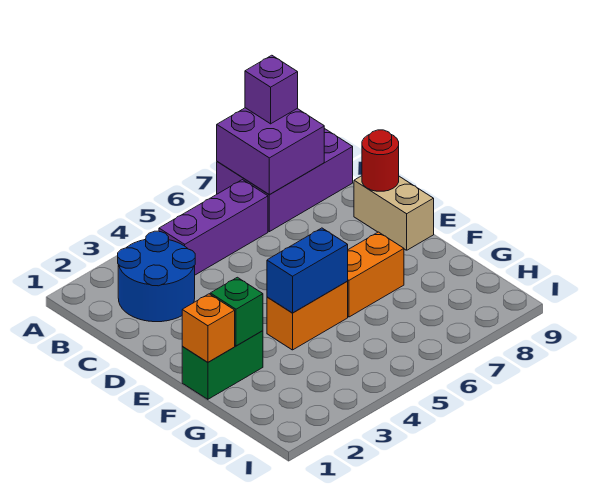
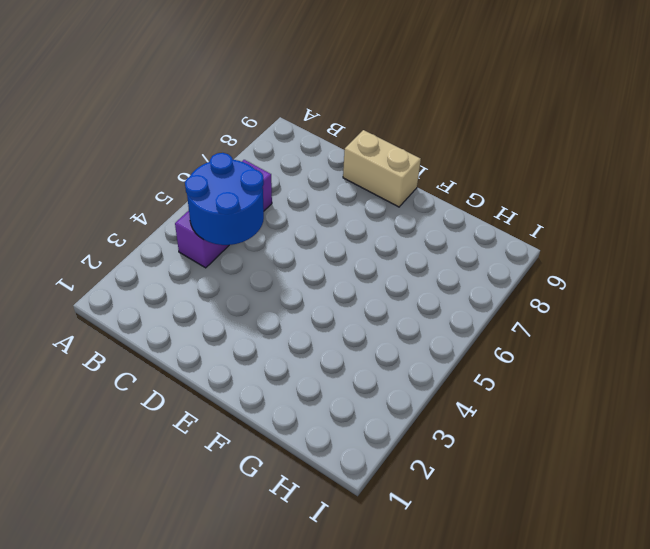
blue round brick B4:C5 level 2 -> blue round brick B2:C3 level 1
none -> purple brick A7:B9 level 1
none -> green brick F1:F2 level 1
none -> orange brick F4:F5 level 1

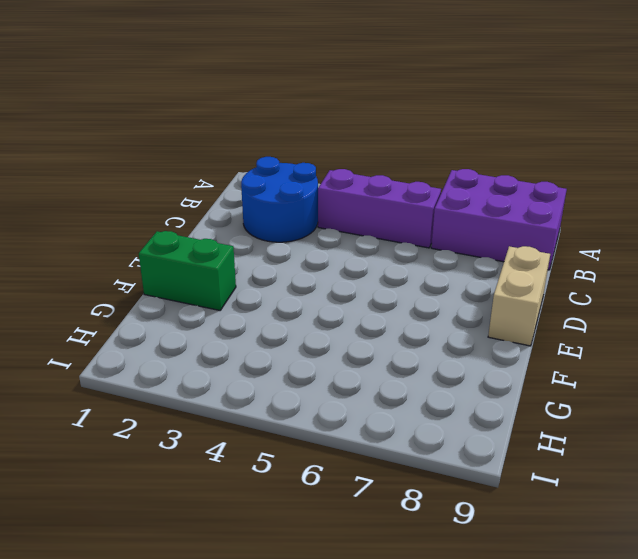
none -> orange brick F4:F5 level 1
none -> orange brick F6:F7 level 1
none -> purple brick A7:B8 level 2

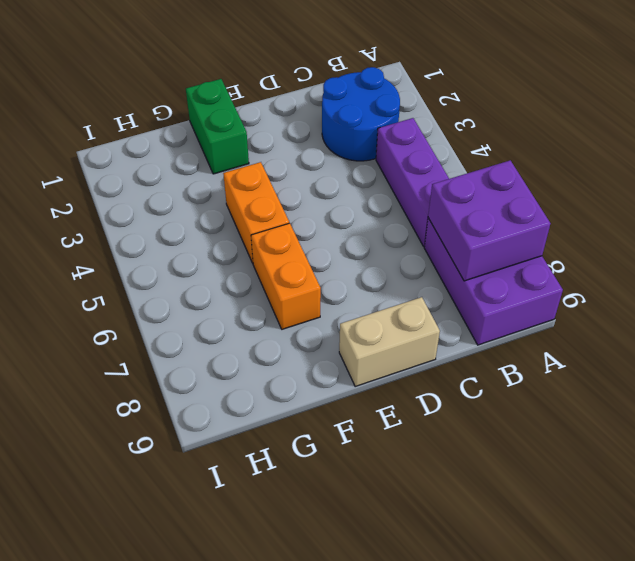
none -> red round brick D9 level 2
none -> orange brick F1 level 2
none -> green brick F2 level 2

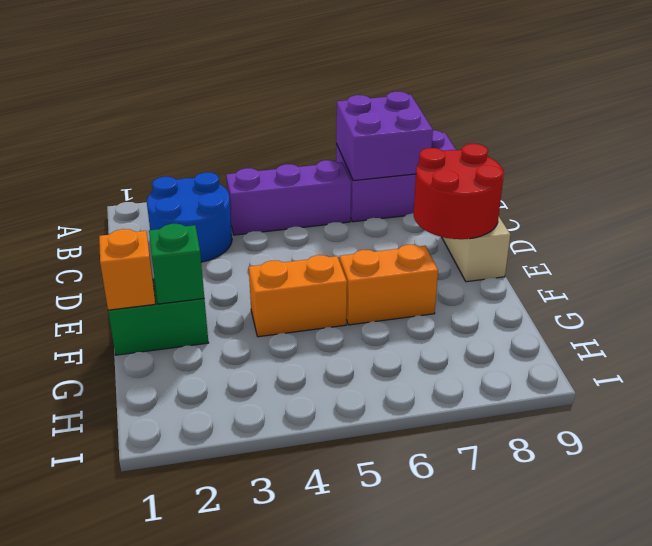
red round brick D8:E9 level 2 -> red round brick D9 level 2
none -> blue brick F4:F5 level 2
none -> purple brick A8 level 3

